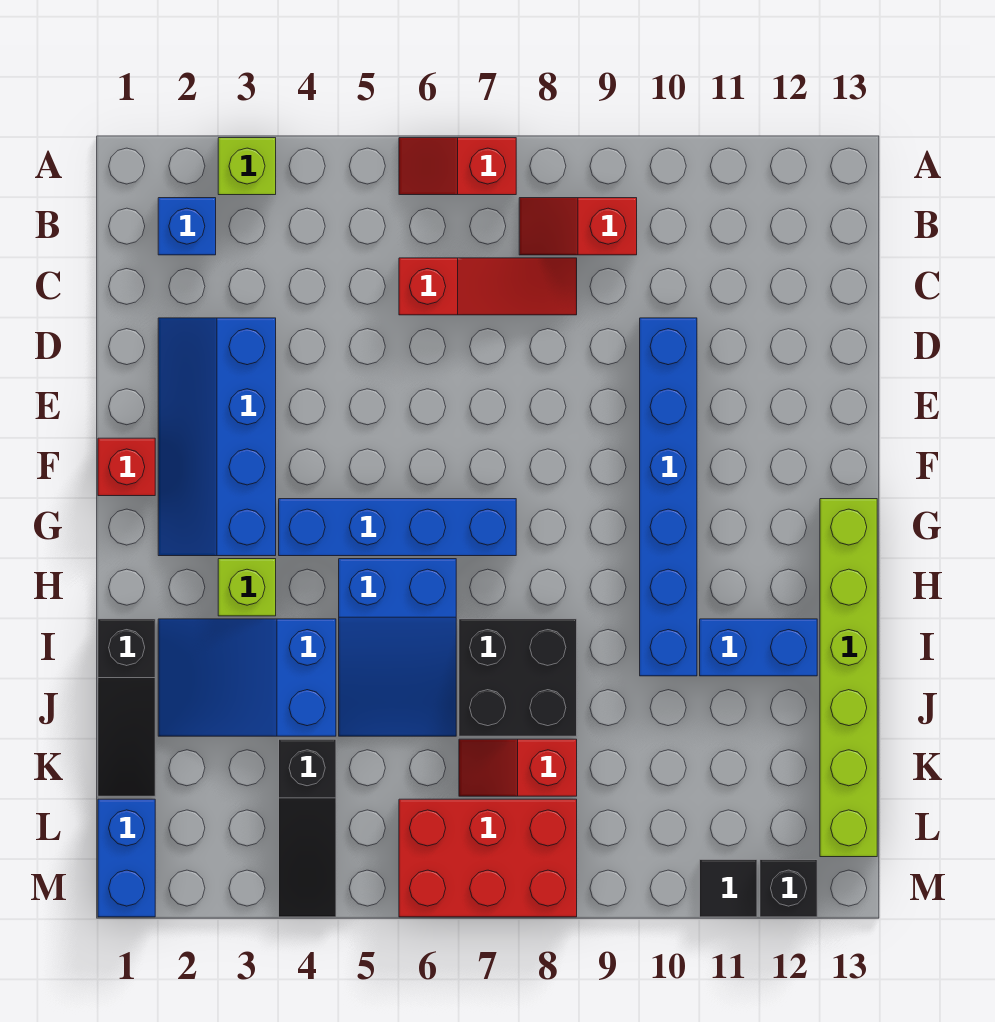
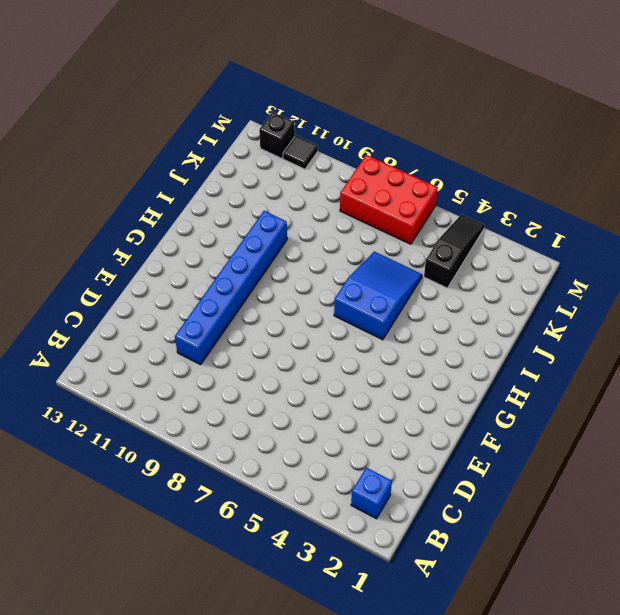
none -> lime brick A3 level 1
none -> red slope A6:A7 level 1 top 7
none -> red slope B8:B9 level 1 top 9

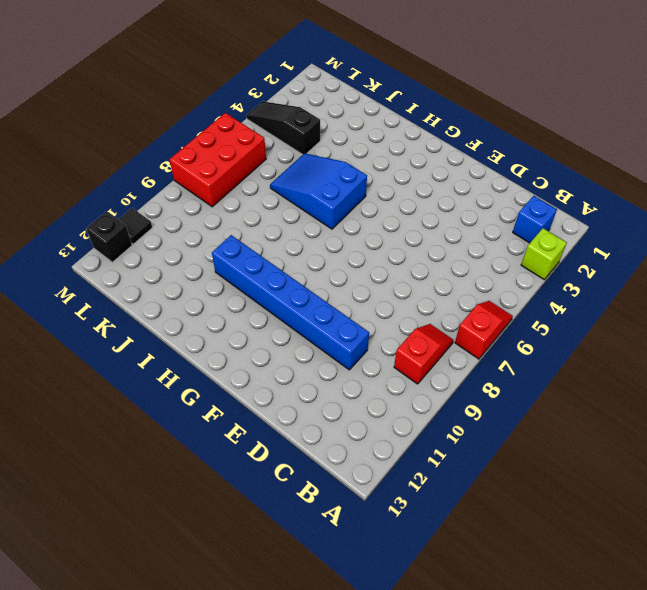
none -> red slope C6:C8 level 1 top 6
none -> blue slope D2:G3 level 1 top 3
none -> red brick F1 level 1

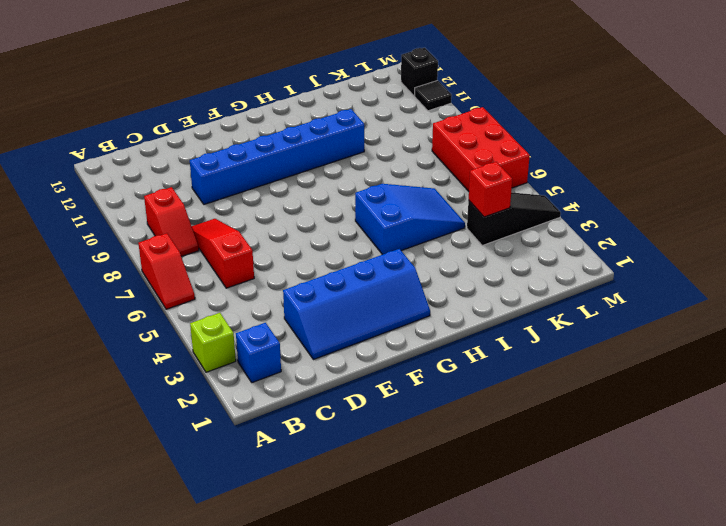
red brick K4 level 2 -> red brick F1 level 1
none -> blue brick G4:G7 level 1
none -> lime brick G13:L13 level 1
none -> lime brick H3 level 1

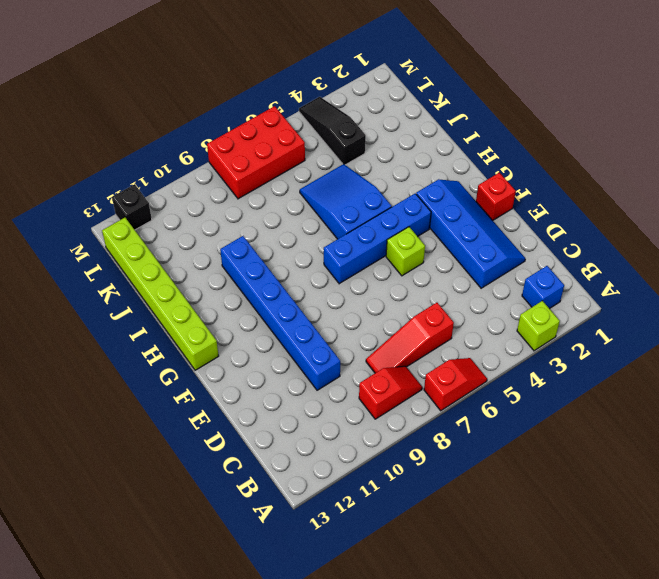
lime brick F5 level 1 -> lime brick H3 level 1
none -> black slope I1:K1 level 1 top I
none -> blue slope I2:J4 level 1 top 4
none -> black brick I7:J8 level 1

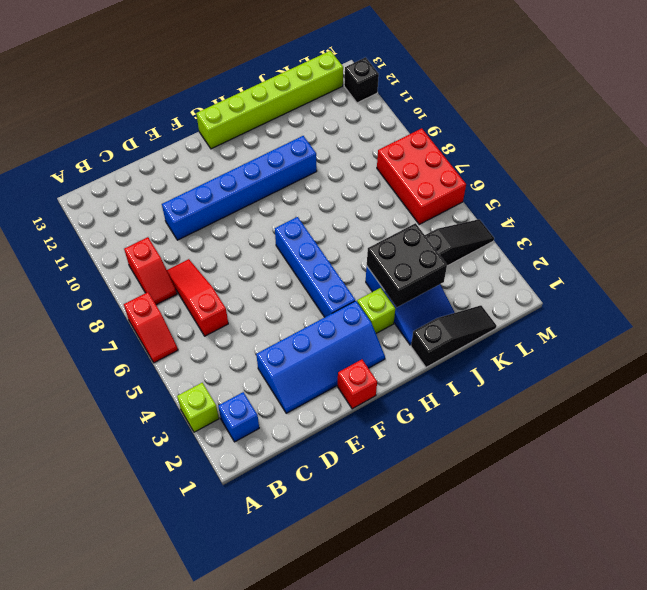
black brick I3:J4 level 2 -> black brick I7:J8 level 1
none -> blue slope H5:J6 level 1 top H
none -> blue brick I11:I12 level 1
none -> red slope K7:K8 level 1 top 8

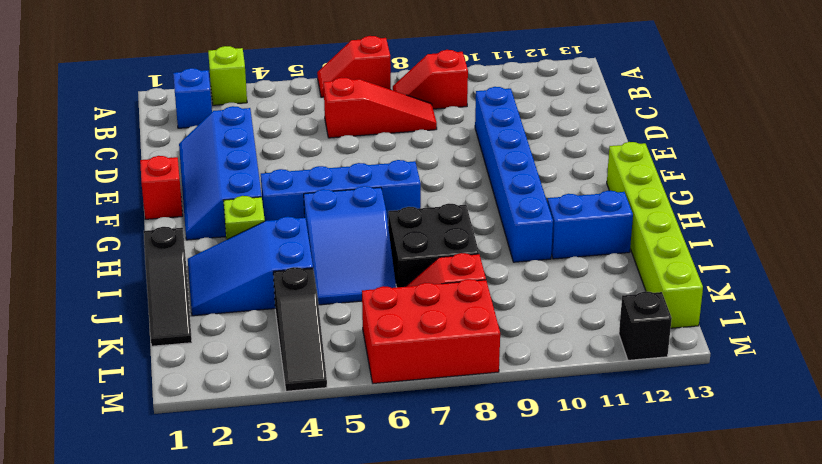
none -> blue brick L1:M1 level 1
none -> black tile M11 level 1

